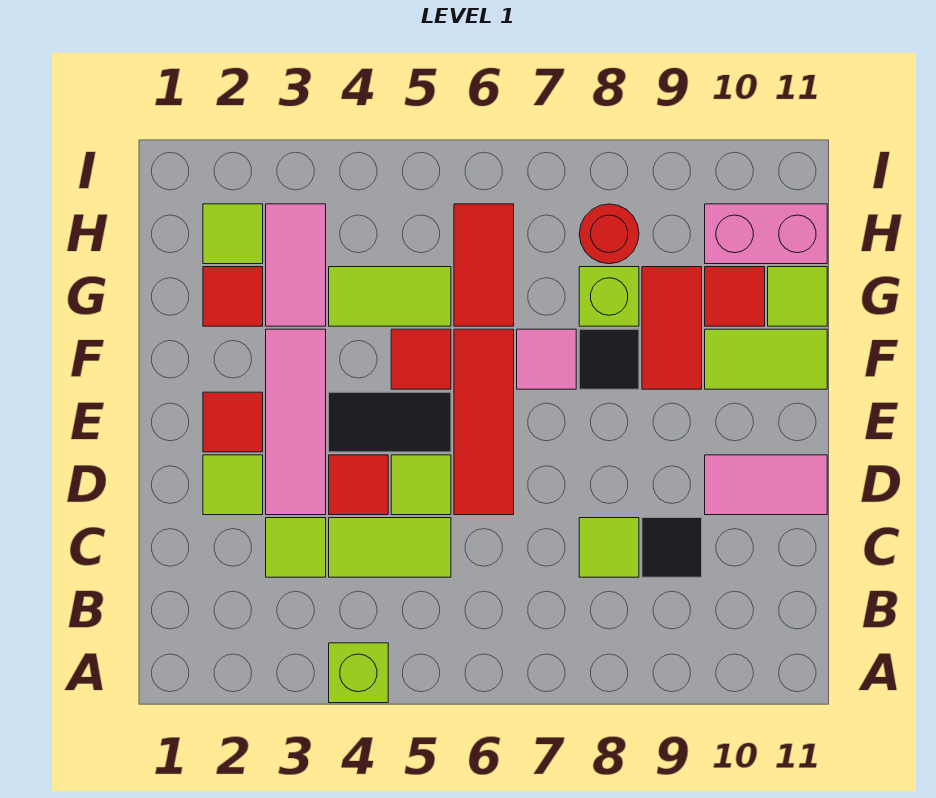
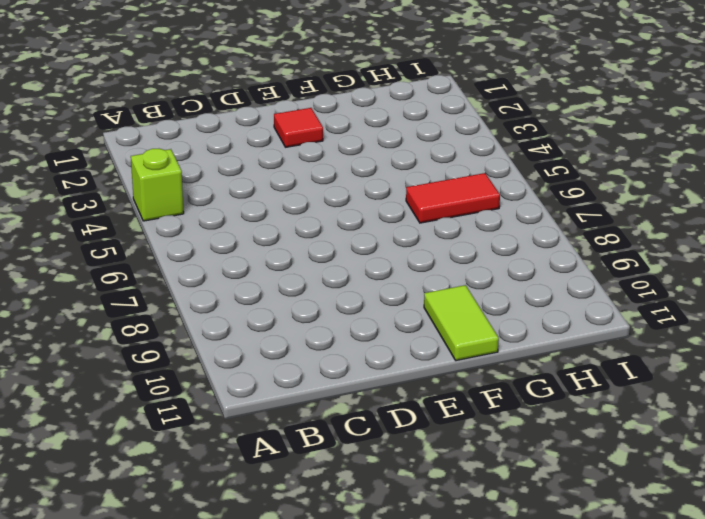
none -> lime tile C3 level 1
none -> lime tile C4:C5 level 1
none -> lime tile C8 level 1

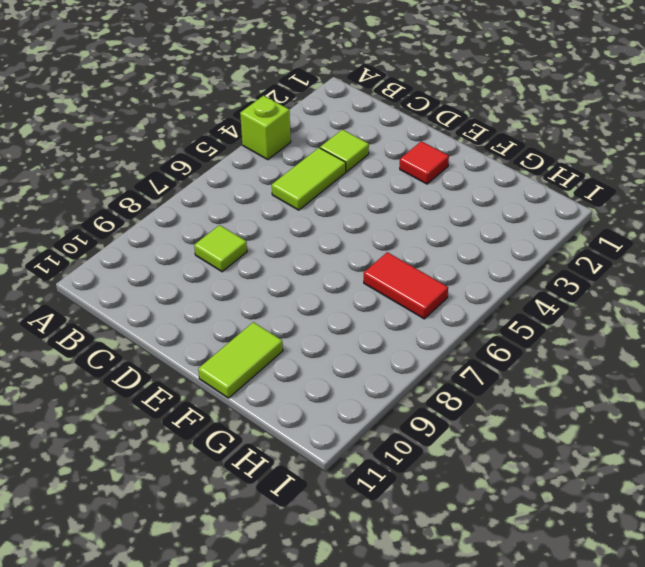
none -> black tile C9 level 1
none -> lime tile D2 level 1
none -> pink tile D3:F3 level 1

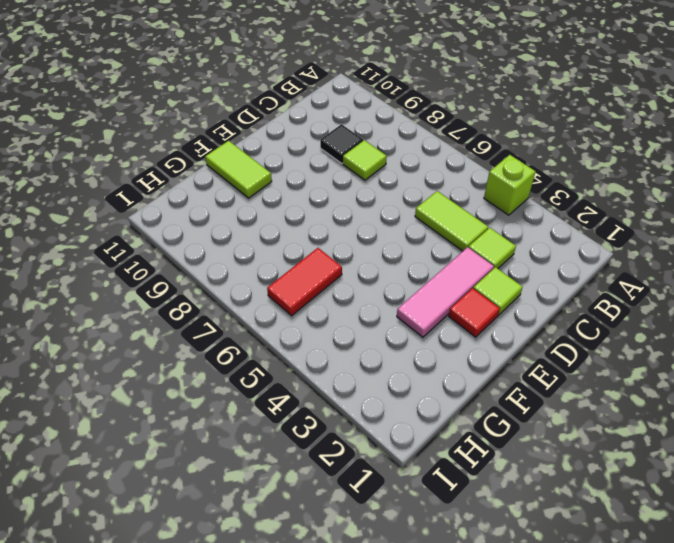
none -> red tile D4 level 1
none -> lime tile D5 level 1
none -> red tile D6:F6 level 1

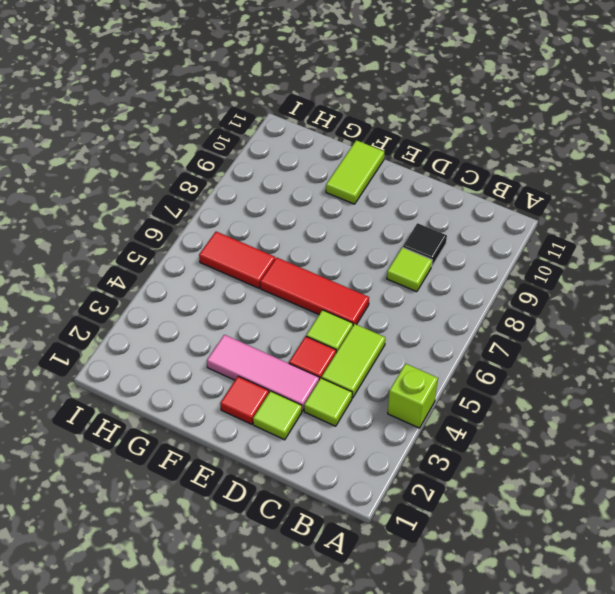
none -> pink tile D10:D11 level 1
none -> black tile E4:E5 level 1
none -> red tile F5 level 1

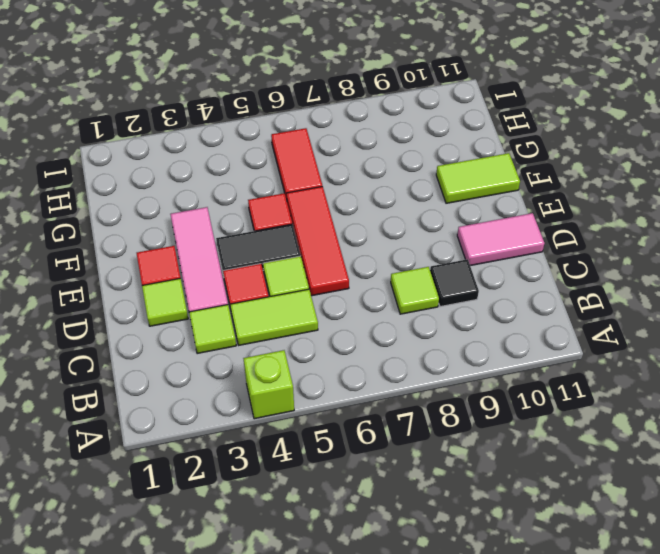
none -> pink tile F7 level 1
none -> black tile F8 level 1
none -> red tile F9:G9 level 1

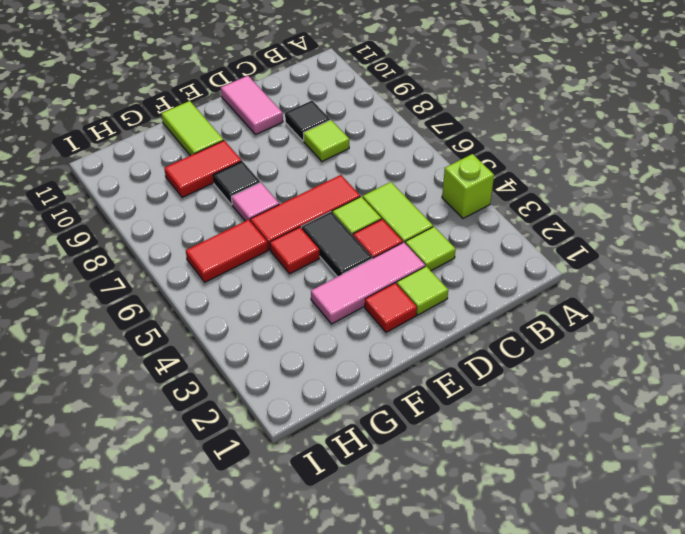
none -> red tile G2 level 1
none -> pink tile G3:H3 level 1
none -> lime tile G4:G5 level 1

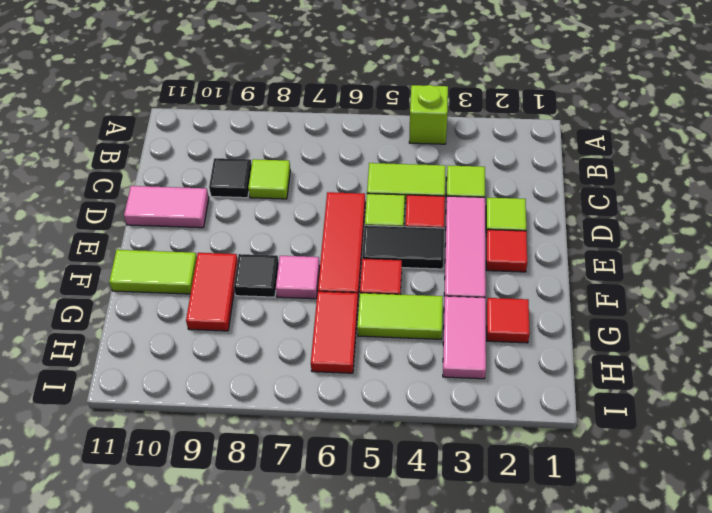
none -> lime brick G8 level 1
none -> red tile G10 level 1
none -> lime tile G11 level 1

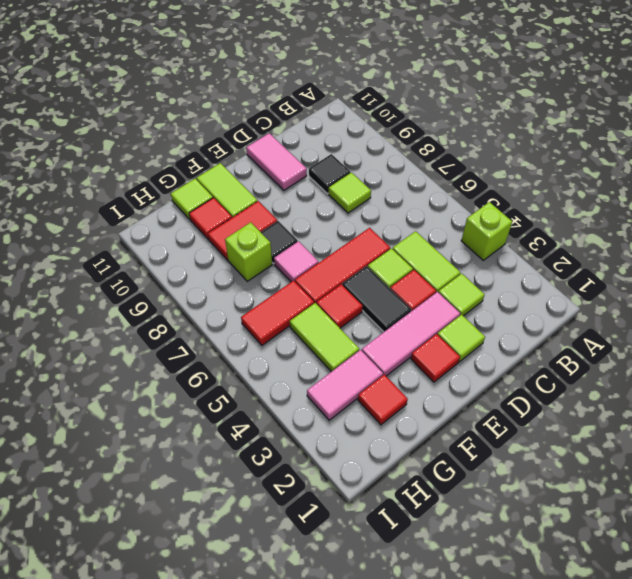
none -> lime tile H2 level 1
none -> red round brick H8 level 1
none -> pink brick H10:H11 level 1

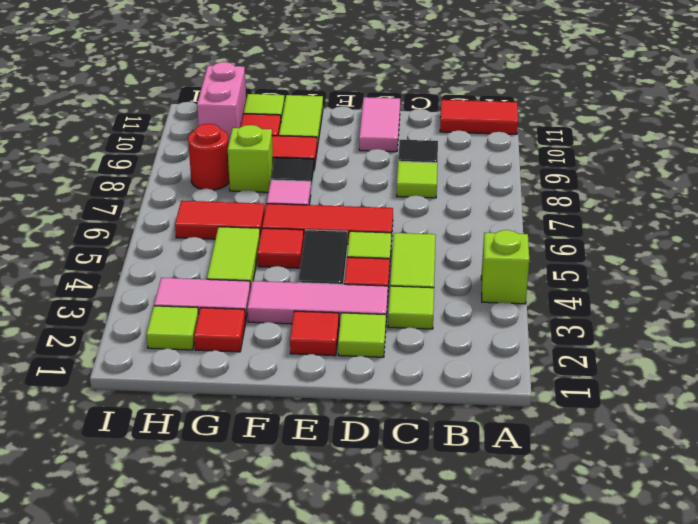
red tile A11:B11 level 1 -> none

